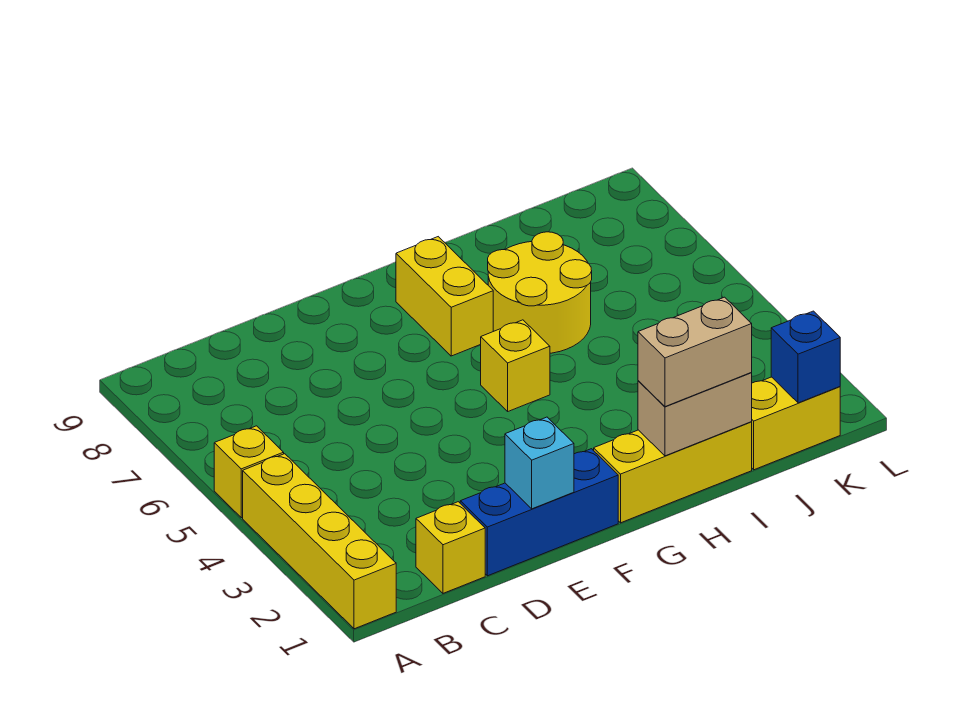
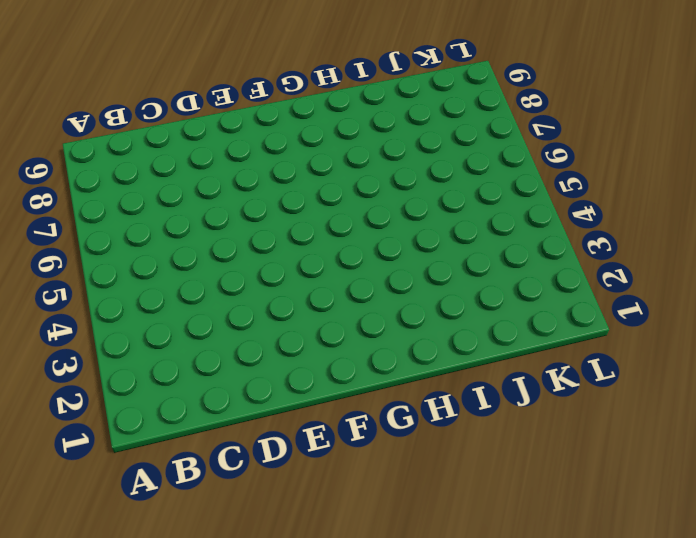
none -> yellow brick A1:A4 level 1
none -> yellow brick A5 level 1
none -> yellow brick C1 level 1

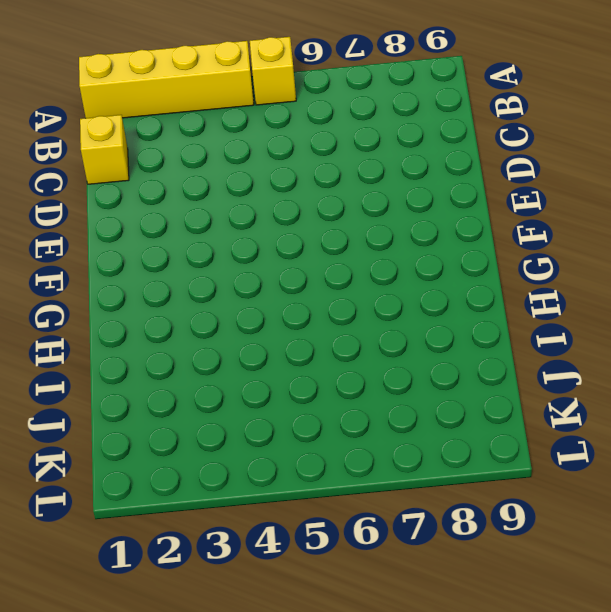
none -> blue brick D1:F1 level 1
none -> yellow brick G1:I1 level 1
none -> yellow brick G5 level 1

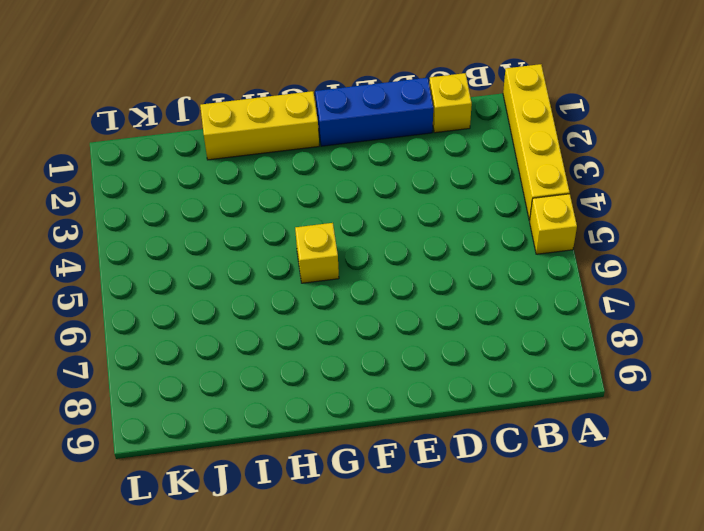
none -> yellow brick G7:G8 level 1
none -> yellow round brick H6:I7 level 1
none -> yellow brick J1:K1 level 1

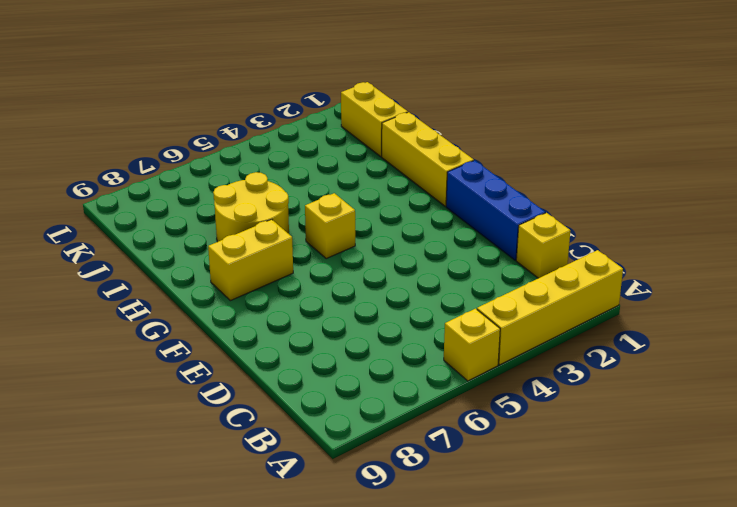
none -> cyan brick E1 level 2
none -> tan brick H1:I1 level 2
none -> blue brick K1 level 2

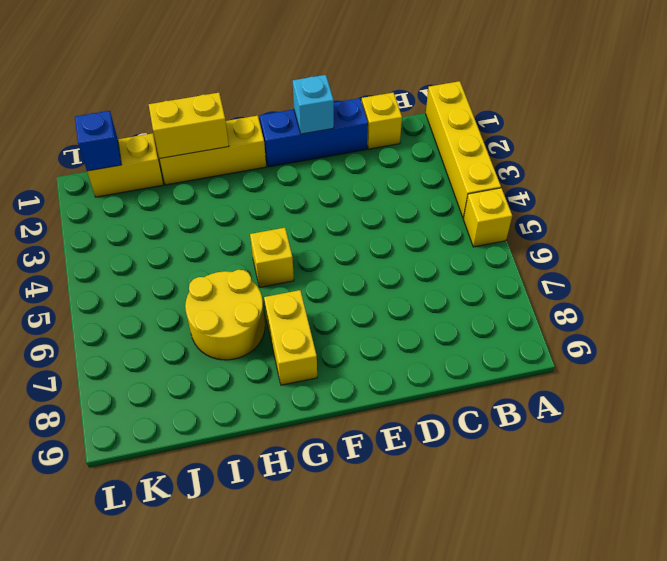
yellow brick H1:I1 level 2 -> tan brick H1:I1 level 2
none -> tan brick H1:I1 level 3

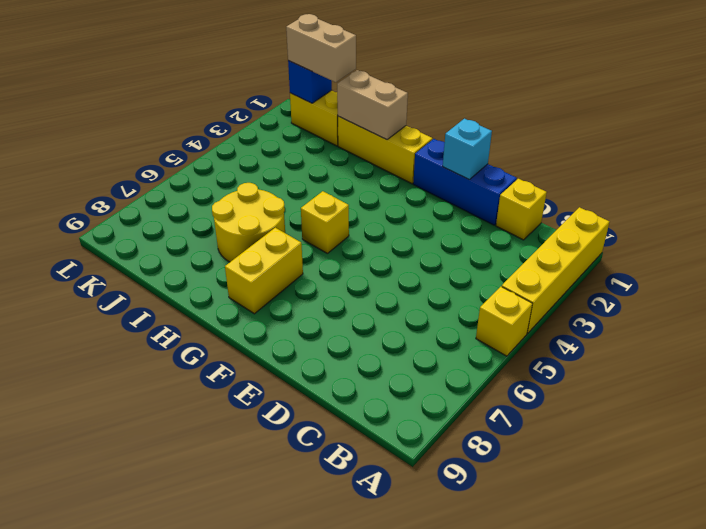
tan brick J1:K1 level 3 -> tan brick H1:I1 level 3

